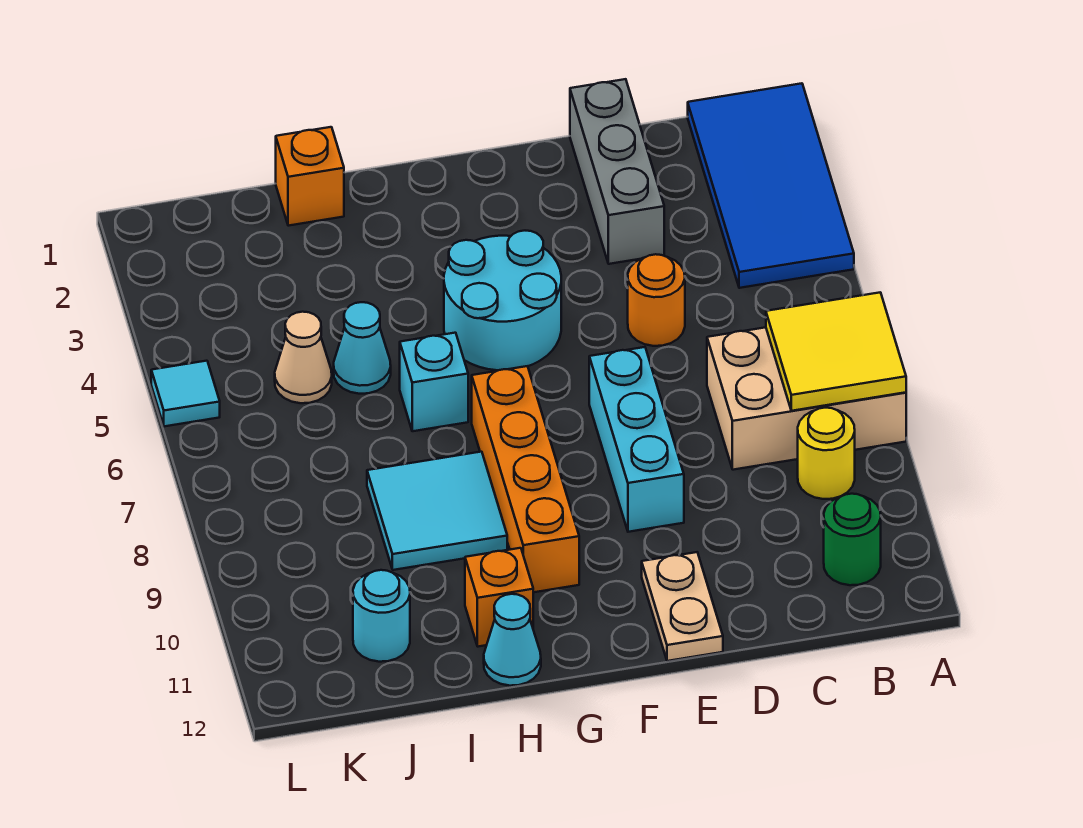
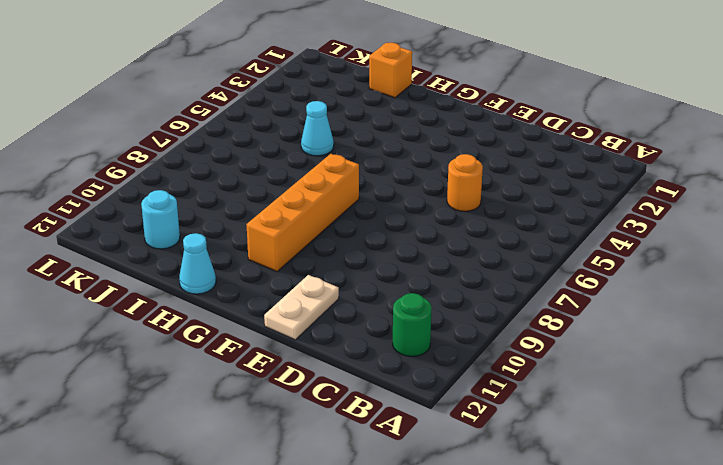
none -> blue tile A1:B4 level 1
none -> tan brick A7:C8 level 1
none -> yellow round brick B9 level 1

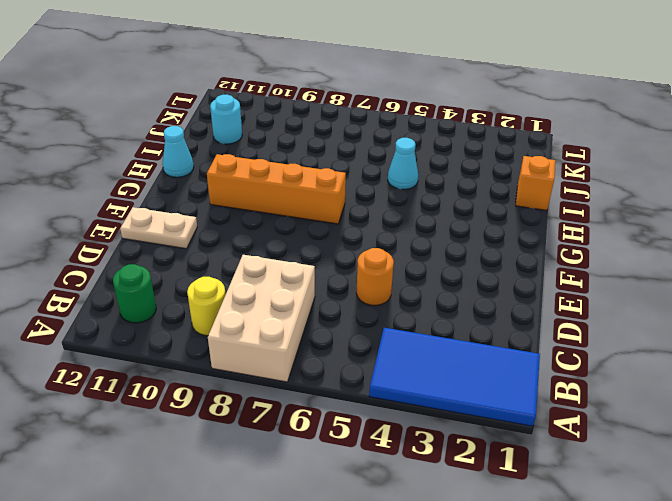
none -> grey brick D1:D3 level 1
none -> cyan brick E7:E9 level 1
none -> cyan round brick F4:G5 level 1

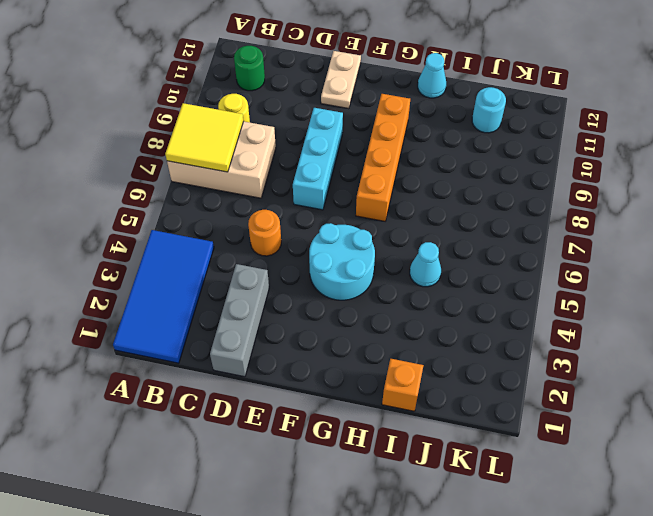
none -> cyan brick H6 level 1
none -> cyan tile H8:I9 level 1
none -> orange brick H11 level 1

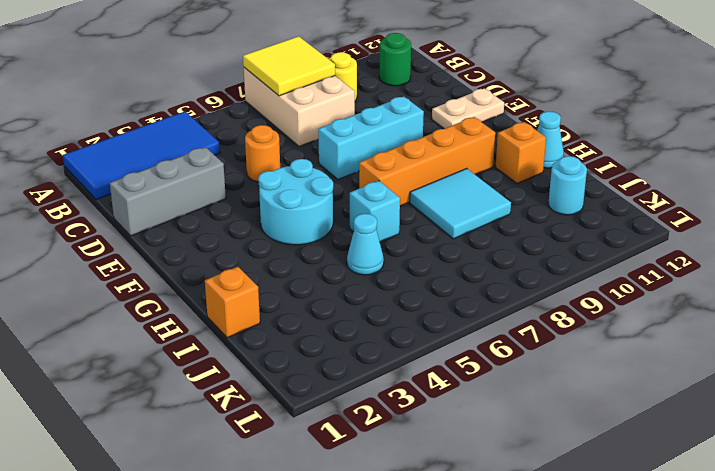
none -> tan cone J5 level 1
none -> cyan tile L5 level 1

